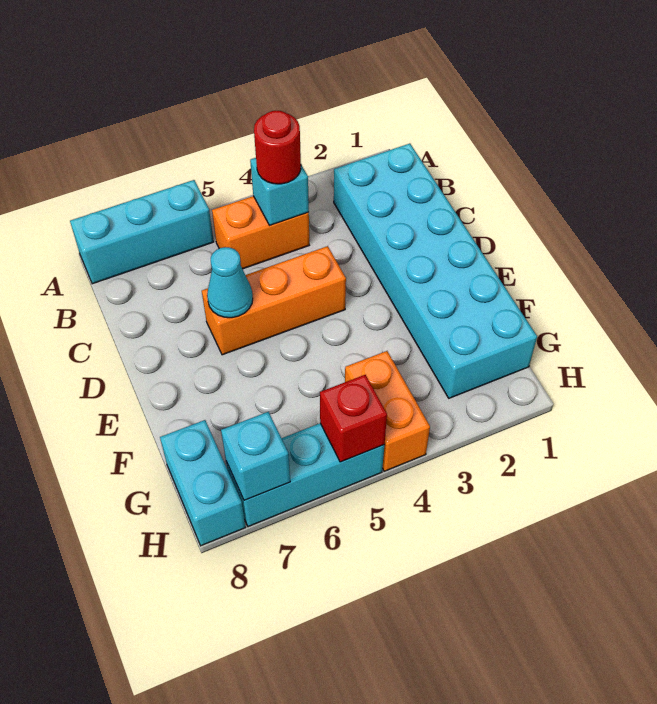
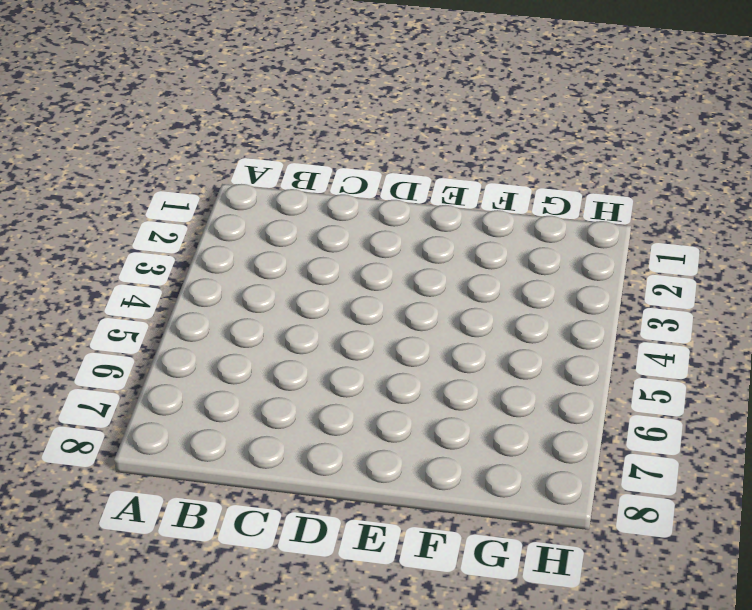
none -> cyan brick A6:A8 level 1
none -> cyan brick B1:G2 level 1
none -> orange brick B4:B5 level 1

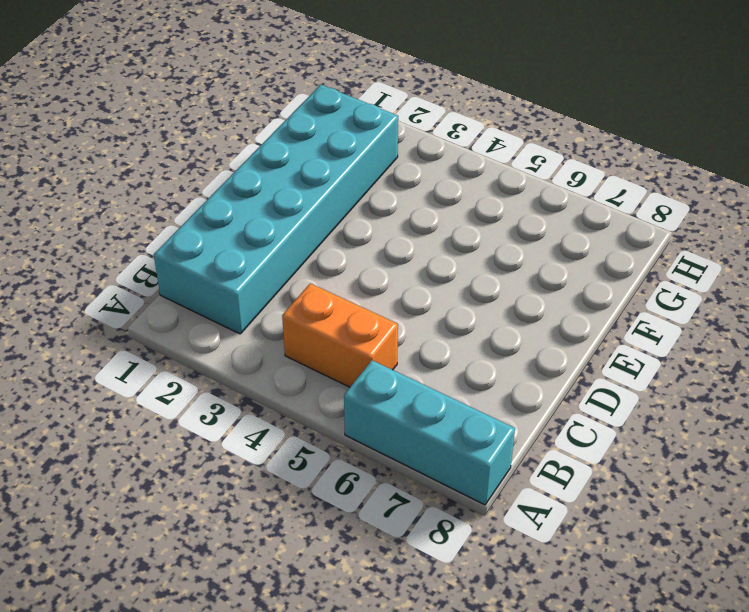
none -> orange brick D4:D6 level 1
none -> orange brick G4:H4 level 1
none -> cyan brick G8:H8 level 1

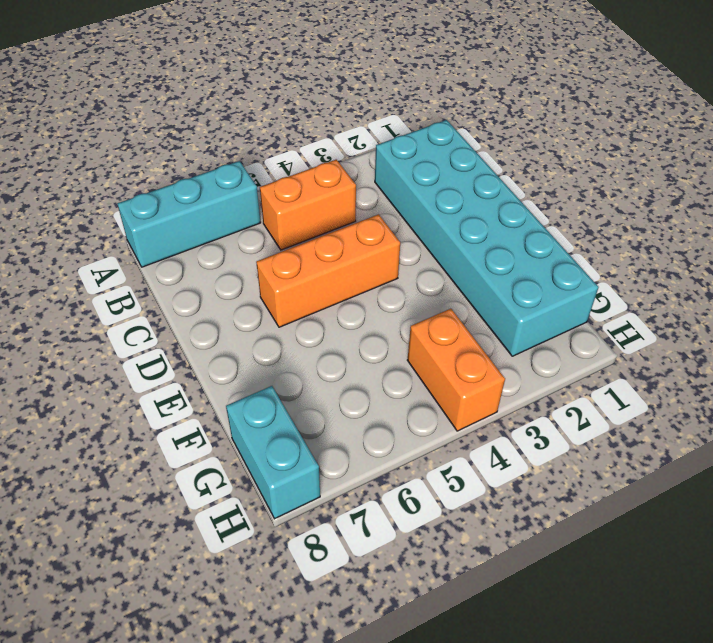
none -> cyan brick H5:H7 level 1
none -> cyan brick B4 level 2
none -> cyan cone D6 level 2

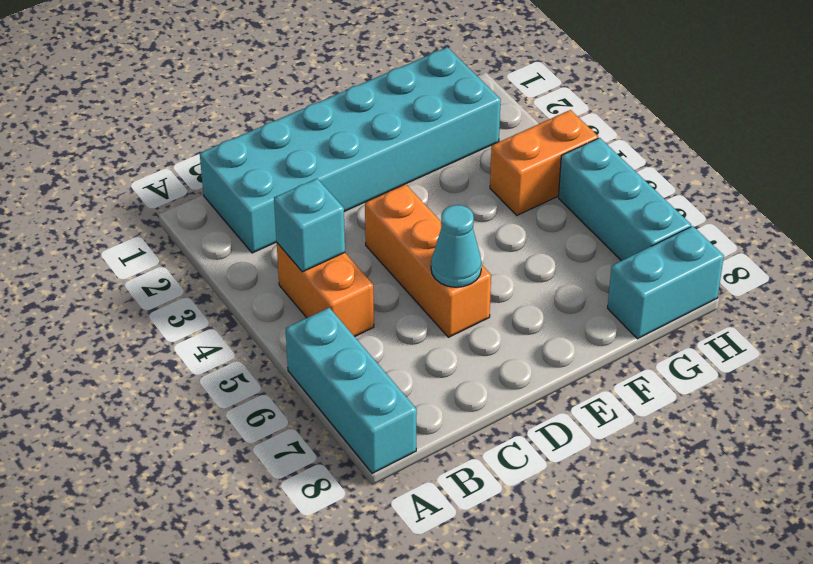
none -> red brick H5 level 2
none -> cyan brick H7 level 2
none -> red round brick B4 level 3

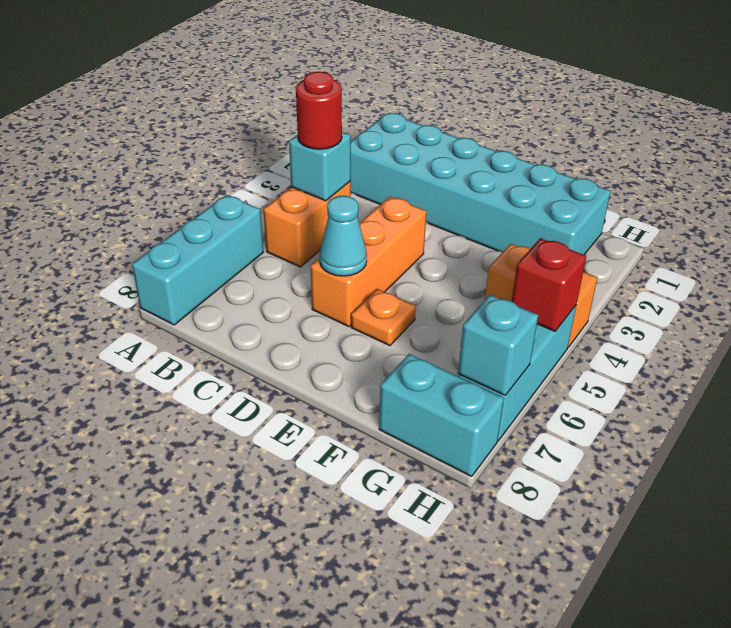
orange plate E6 level 1 -> none

